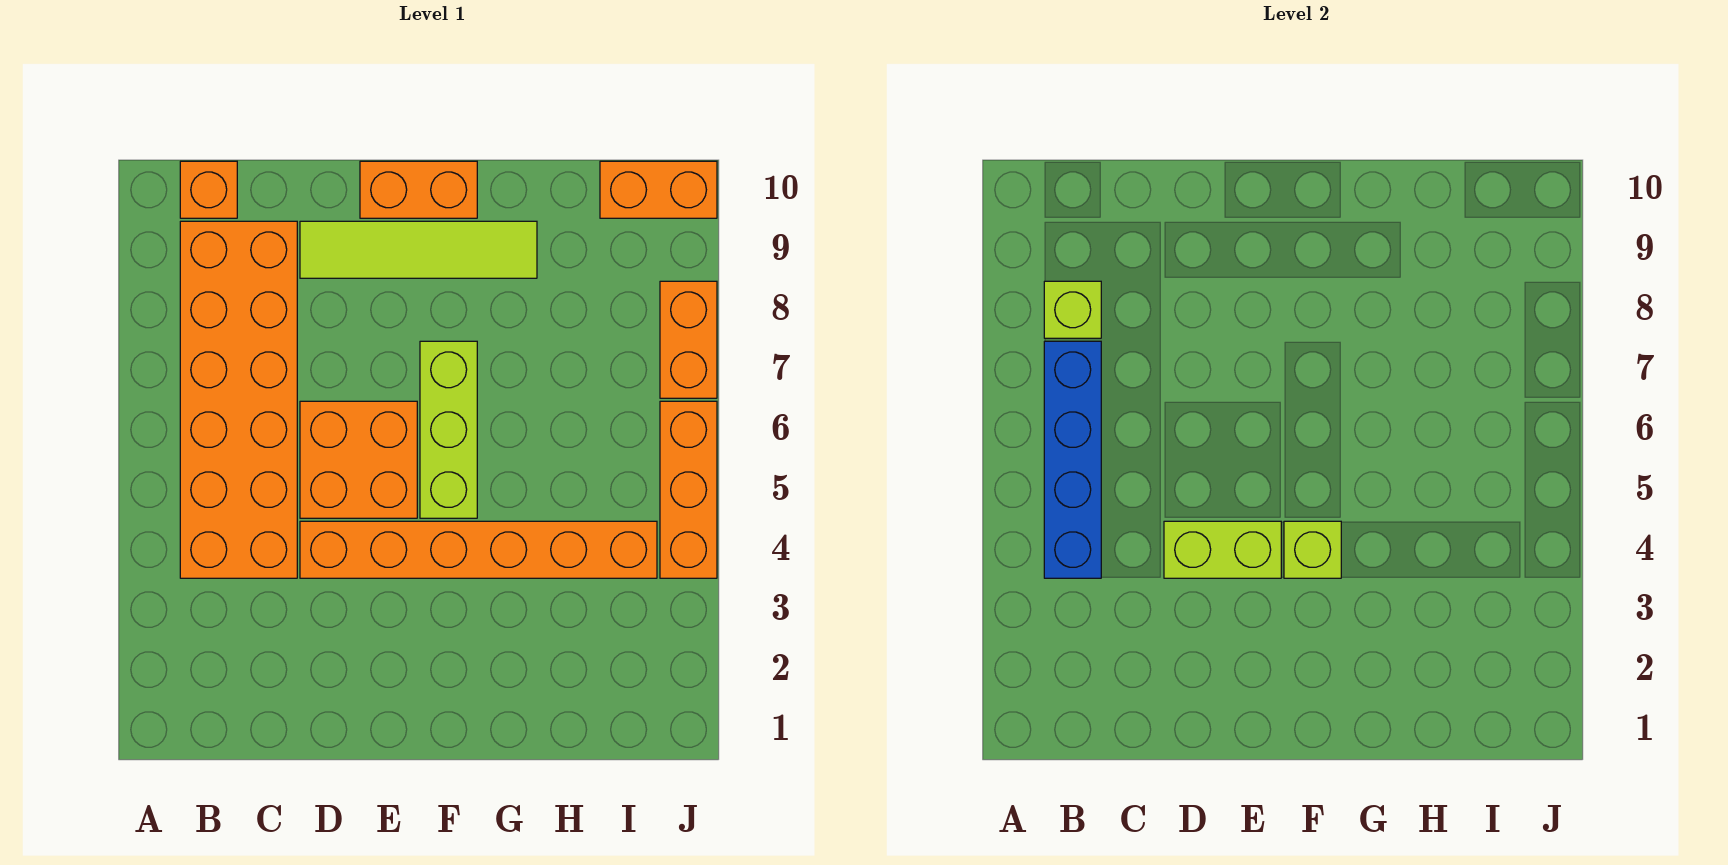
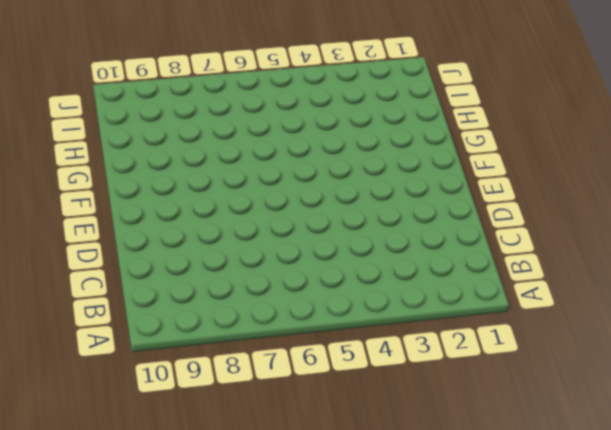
none -> orange brick B4:C9 level 1
none -> orange brick B10 level 1
none -> orange brick D4:I4 level 1

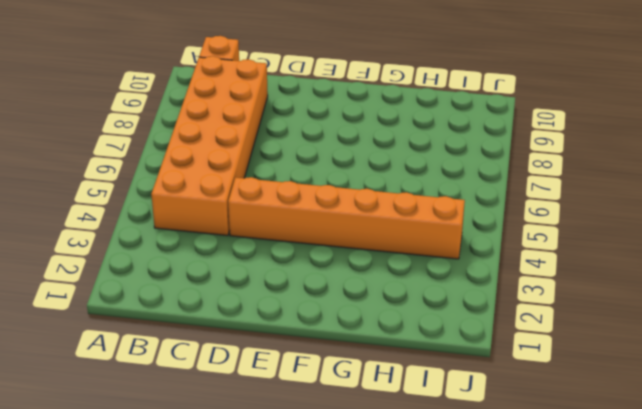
none -> orange brick D5:E6 level 1
none -> lime tile D9:G9 level 1
none -> orange brick E10:F10 level 1

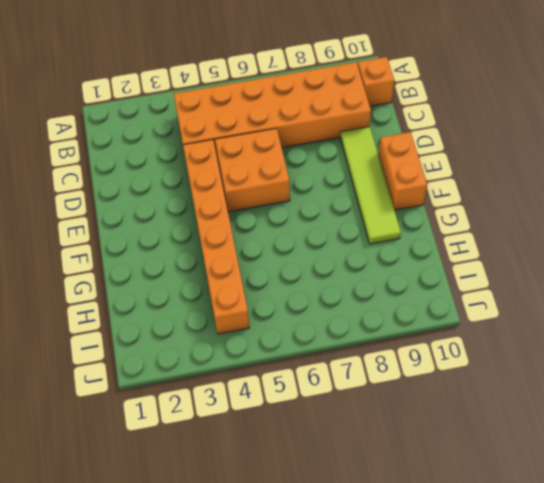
none -> lime brick F5:F7 level 1
none -> orange brick I10:J10 level 1
none -> orange brick J4:J6 level 1

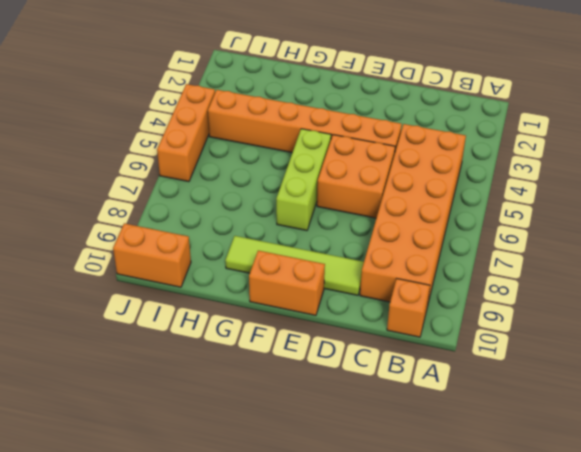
none -> orange brick J7:J8 level 1
none -> blue brick B4:B7 level 2
none -> lime brick B8 level 2

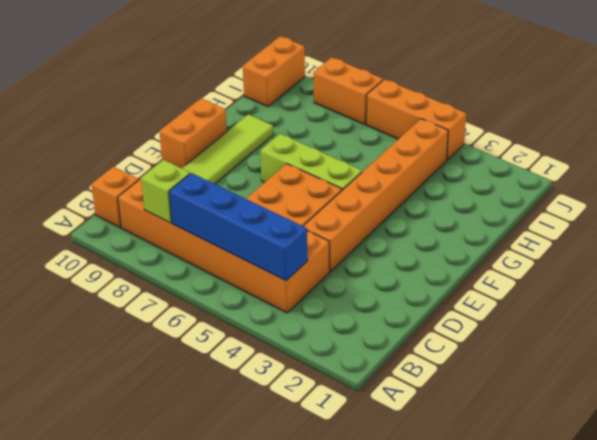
none -> lime brick D4:E4 level 2
none -> lime brick F4 level 2

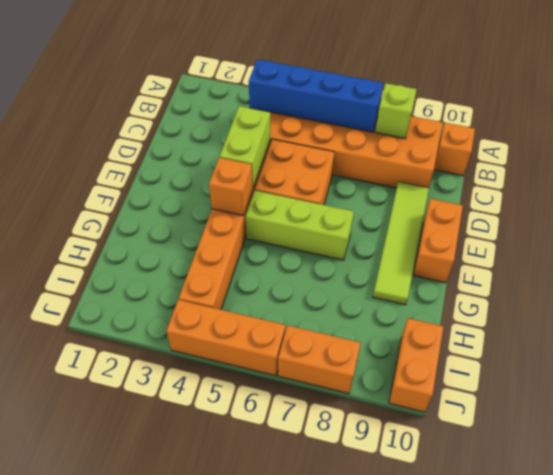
orange brick F4 level 2 -> lime brick F4 level 2

